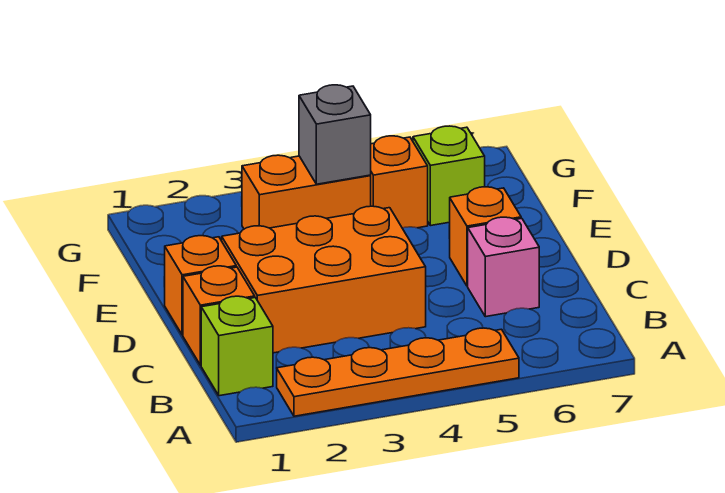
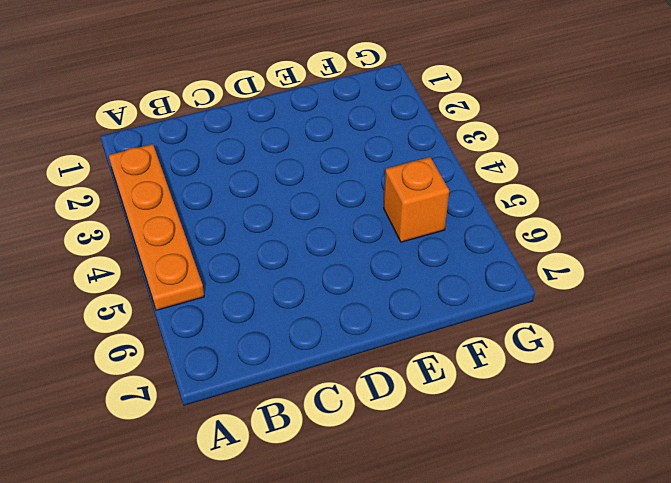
none -> lime brick B1 level 1
none -> orange brick C1 level 1

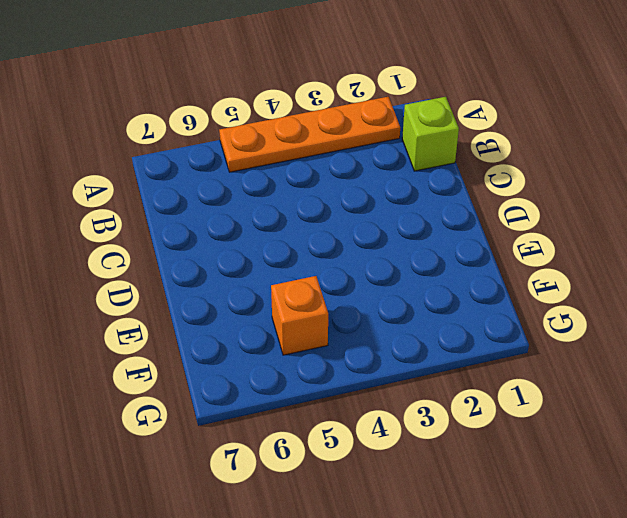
none -> orange brick C1 level 1
none -> orange brick C2:D4 level 1

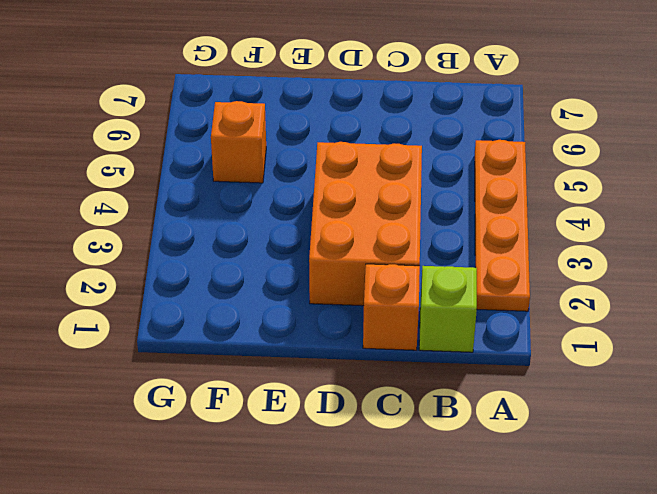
none -> pink brick C6 level 1
none -> orange brick D1 level 1

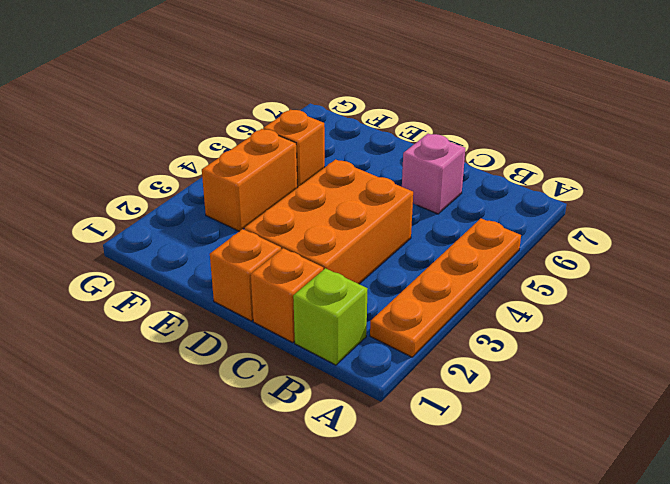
none -> orange brick D6 level 1
none -> lime brick F6 level 1

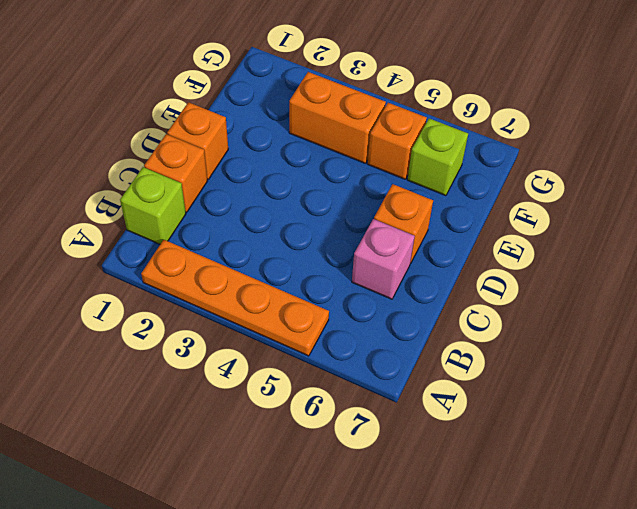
none -> orange brick C2:D4 level 1
none -> grey brick F4 level 2

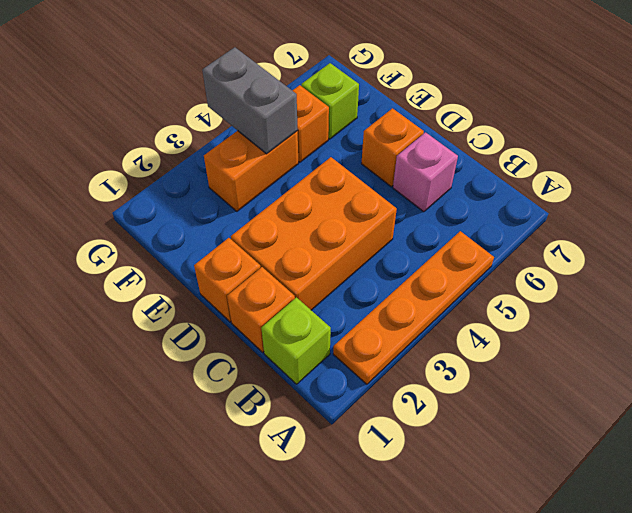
grey brick F4:G4 level 2 -> grey brick F4 level 2

